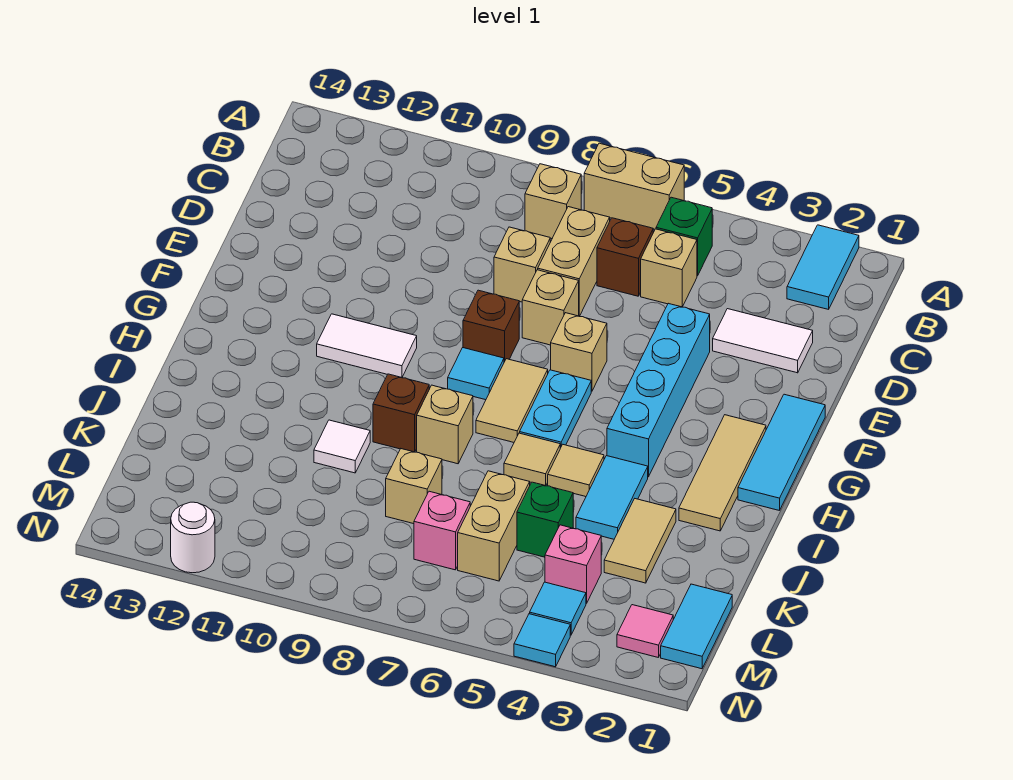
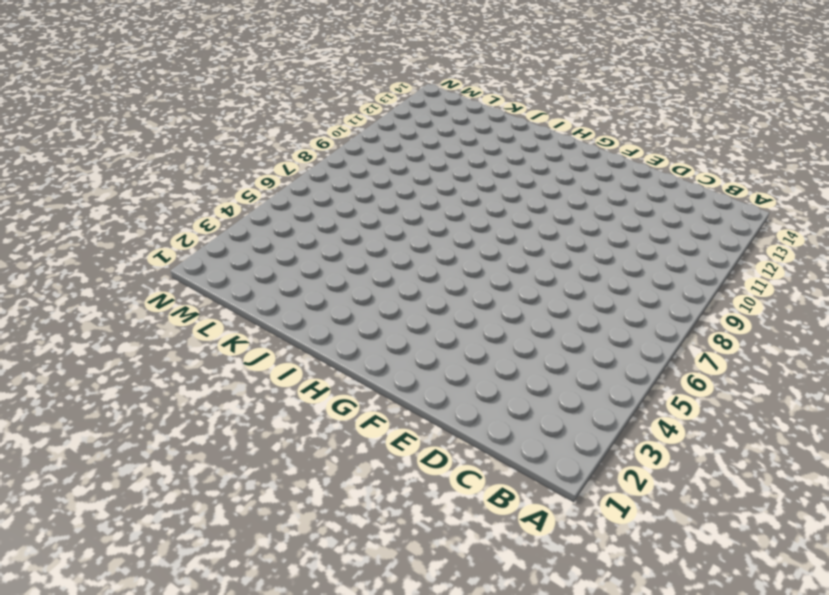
none -> cyan tile A2:B2 level 1
none -> tan brick A6:A7 level 1
none -> green brick B5 level 1
none -> tan brick B8 level 1

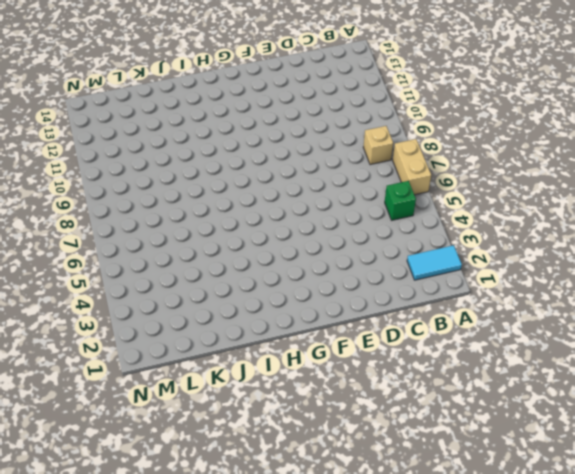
none -> tan brick C5 level 1
none -> brown brick C6 level 1
none -> tan brick C7:D7 level 1
none -> white tile D2:D3 level 1

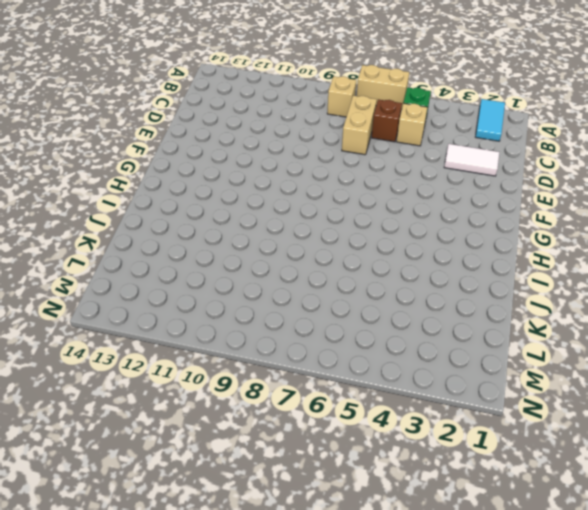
none -> tan brick D8 level 1
none -> cyan brick E4:H4 level 1
none -> tan brick E7 level 1
none -> cyan tile F1:H1 level 1

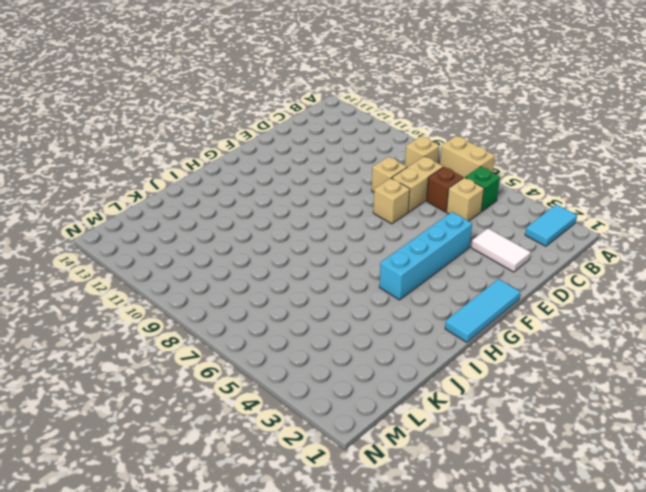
none -> tan brick F6 level 1
none -> brown brick F8 level 1
none -> tan tile G2:I2 level 1
none -> cyan plate G6:H6 level 1

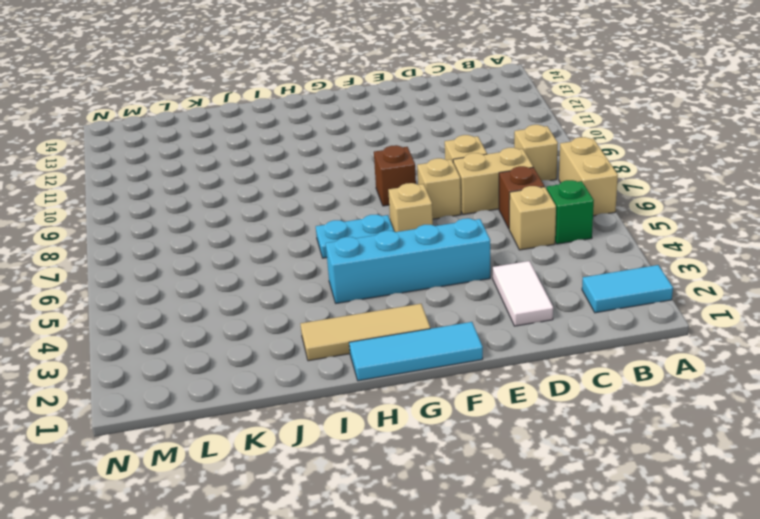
none -> tan tile G7:H7 level 1
none -> cyan tile G8 level 1
none -> white tile G10:G11 level 1
none -> cyan tile I4:J4 level 1

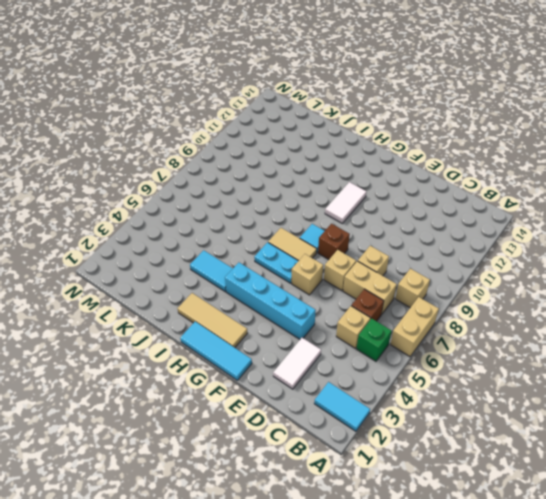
none -> tan tile I5 level 1
none -> tan tile I6 level 1
none -> tan brick I8 level 1
none -> brown brick I9 level 1

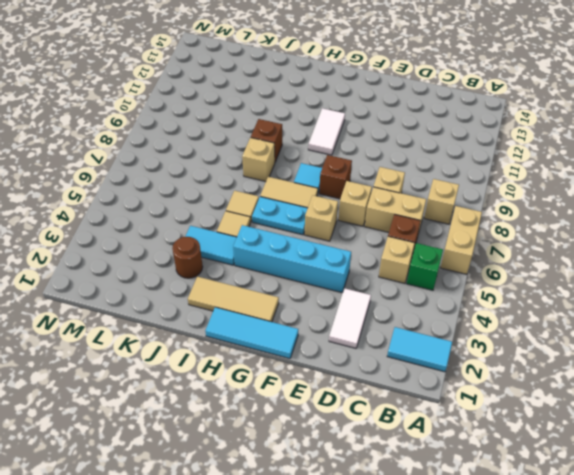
brown round brick J3 level 1 -> tan tile J3:K3 level 1
none -> white tile J10 level 1
none -> green brick K5 level 1
none -> tan brick K6:L6 level 1
none -> tan brick K8 level 1

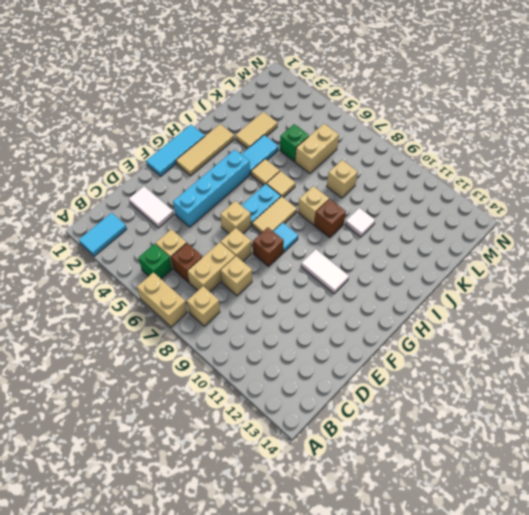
none -> cyan tile L1:M1 level 1
none -> pink brick L4 level 1
none -> pink brick L7 level 1
none -> pink tile M2 level 1

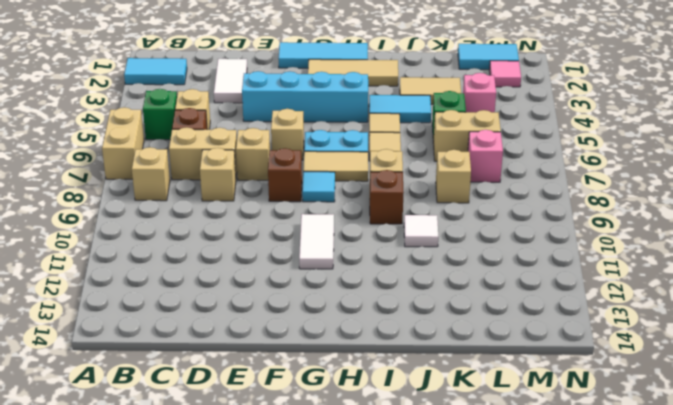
none -> cyan tile M4 level 1
none -> cyan tile N4 level 1
none -> white round brick N12 level 1

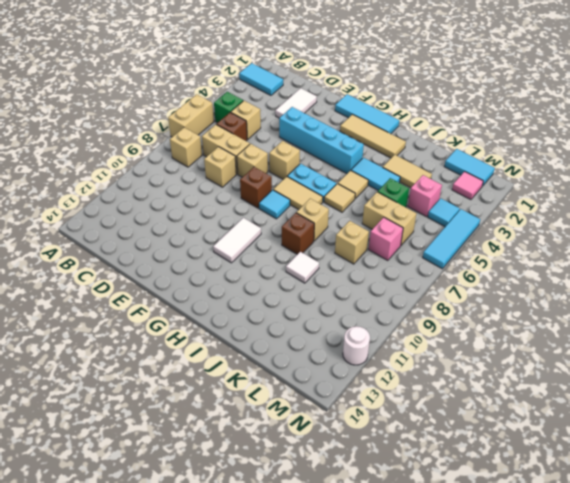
cyan tile N4:N6 level 1 -> cyan tile N4 level 1

